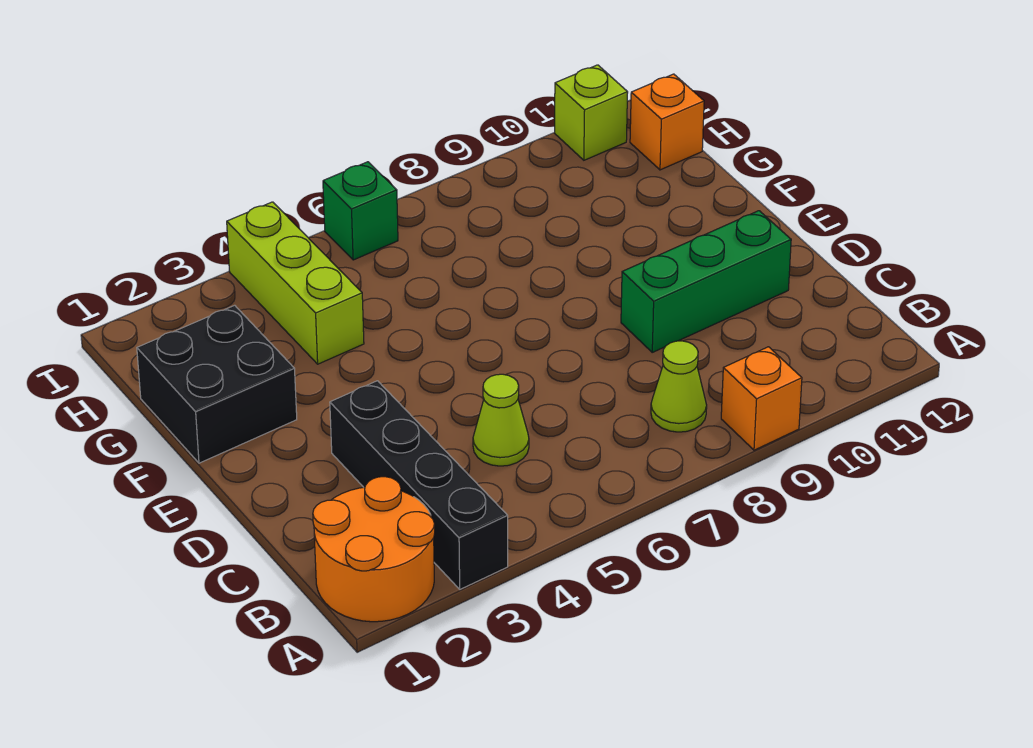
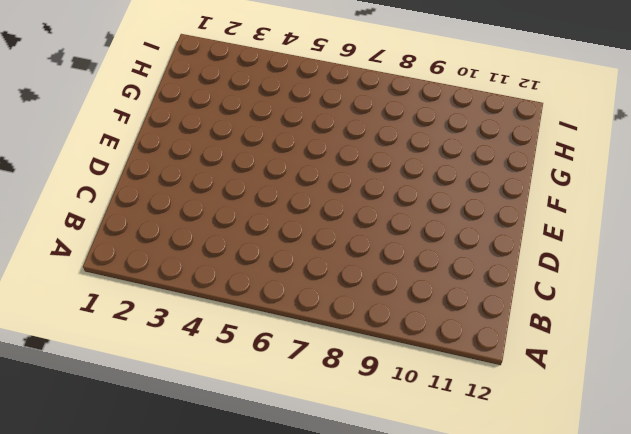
none -> orange round brick A1:B2 level 1
none -> black brick A3:D3 level 1

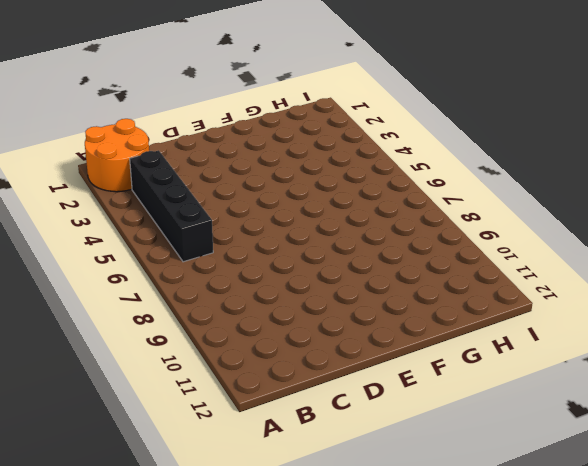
black brick B3:B6 level 1 -> black brick A3:D3 level 1
none -> orange brick A9 level 1
none -> lime cone B8 level 1

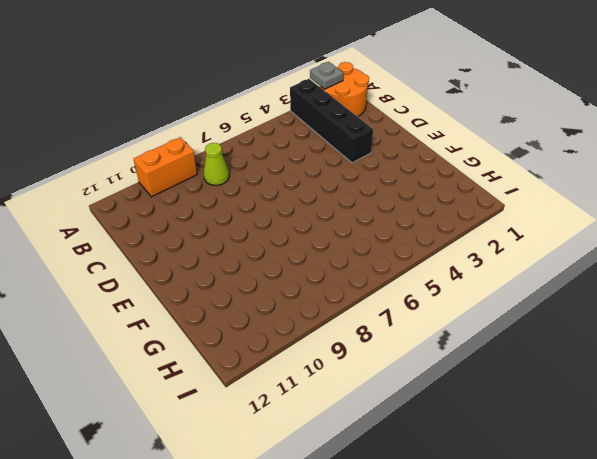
grey plate A2 level 2 -> none
orange brick A9:A10 level 1 -> orange brick A9 level 1
none -> lime cone C5 level 1
none -> green brick D9:D11 level 1

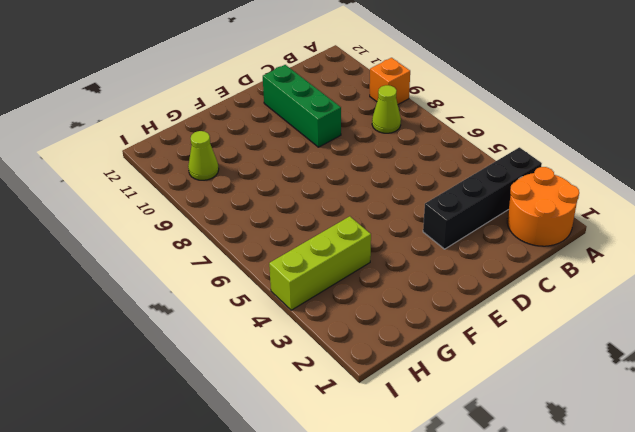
lime cone H10 level 1 -> lime cone C5 level 1
none -> black brick F1:G2 level 1
none -> orange brick H12 level 1

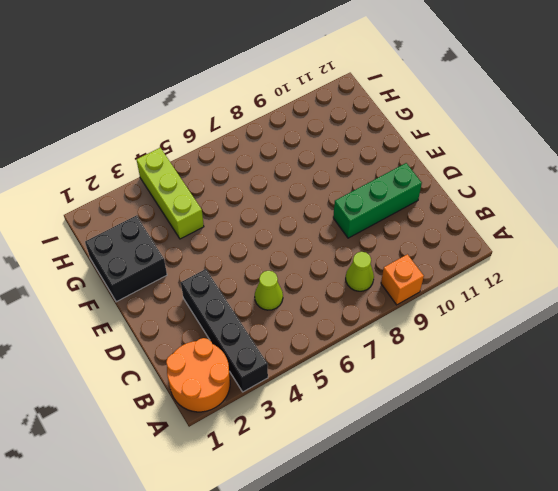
none -> orange brick H12 level 1
none -> green brick I6 level 1

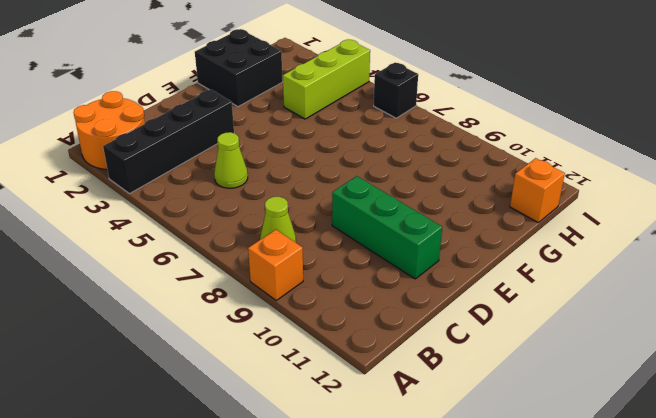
black brick I6 level 1 -> green brick I6 level 1
none -> lime brick I11 level 1

